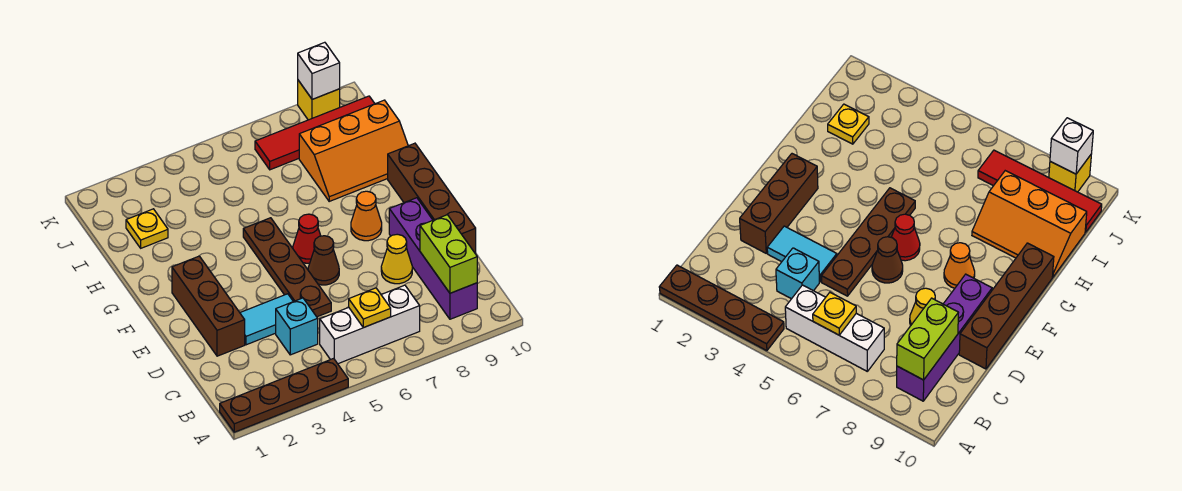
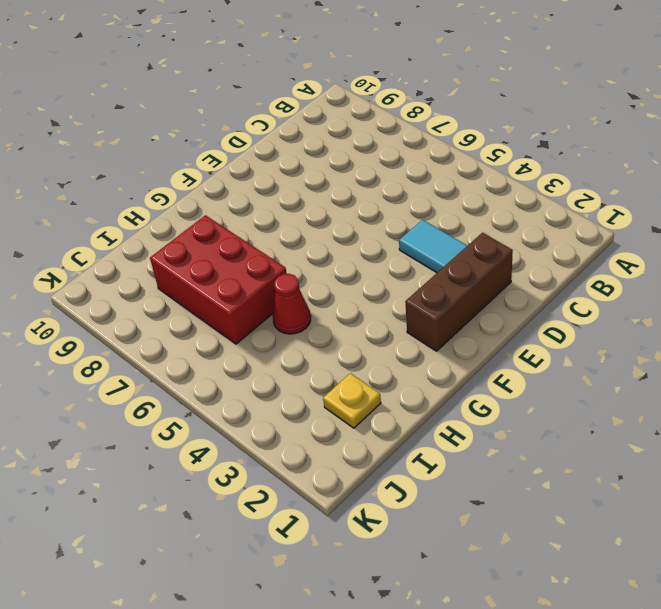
red cone H5 level 1 -> red cone F6 level 1
red brick H6:I8 level 1 -> orange slope H8:I10 level 1 top I
none -> brown plate A1:A4 level 1
none -> white brick B5:B7 level 1
none -> purple brick B9:E9 level 1

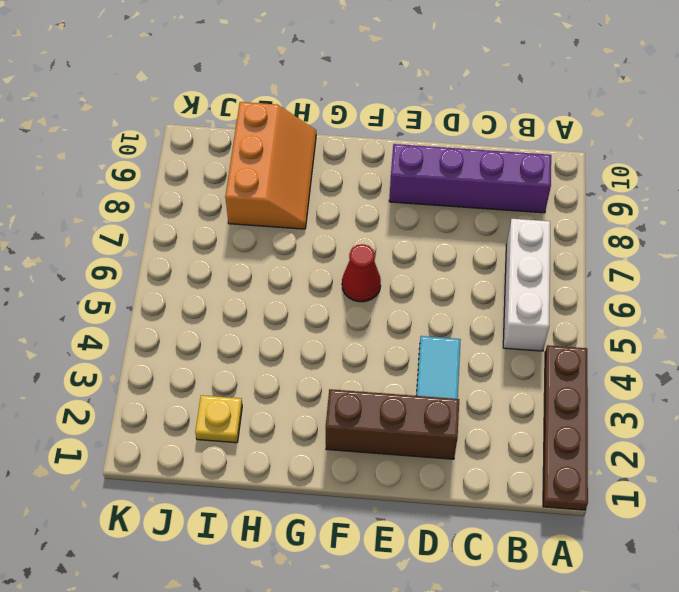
none -> cyan brick C4 level 1
none -> brown plate D5:G5 level 1
none -> yellow cone D8 level 1

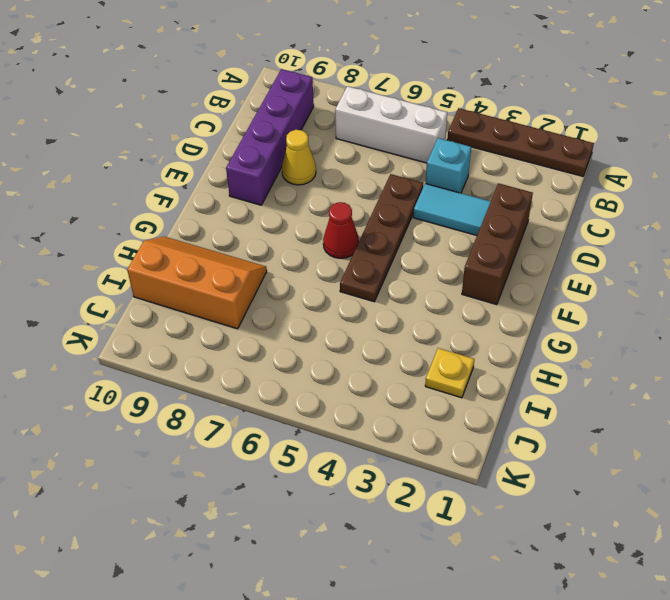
none -> brown brick D10:G10 level 1
none -> brown cone E6 level 1
none -> orange cone F8 level 1

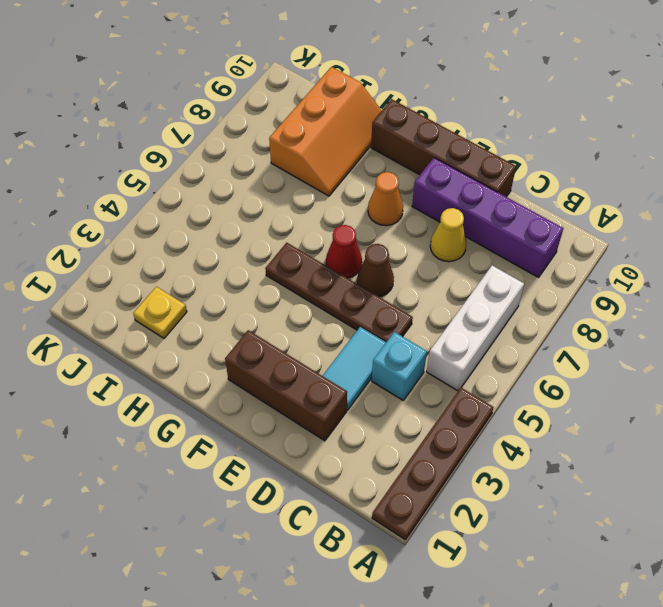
none -> red tile J7:J10 level 1
none -> yellow brick K9 level 1
none -> yellow plate B6 level 2

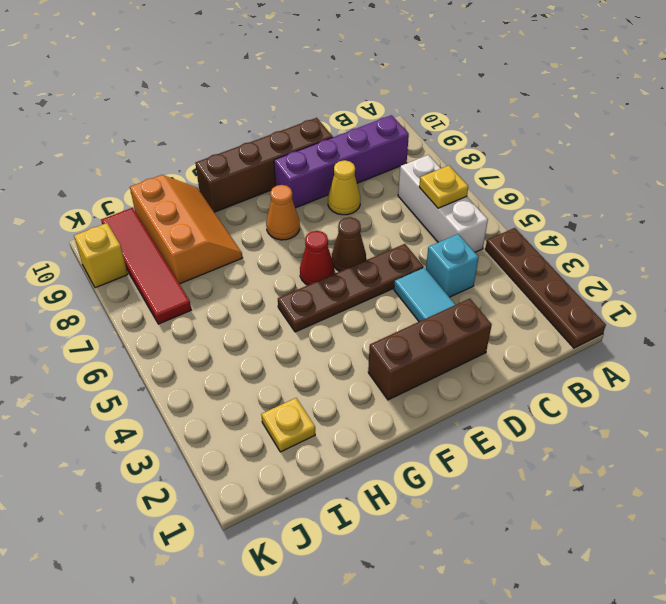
none -> lime brick B9:C9 level 2
none -> white brick K9 level 2

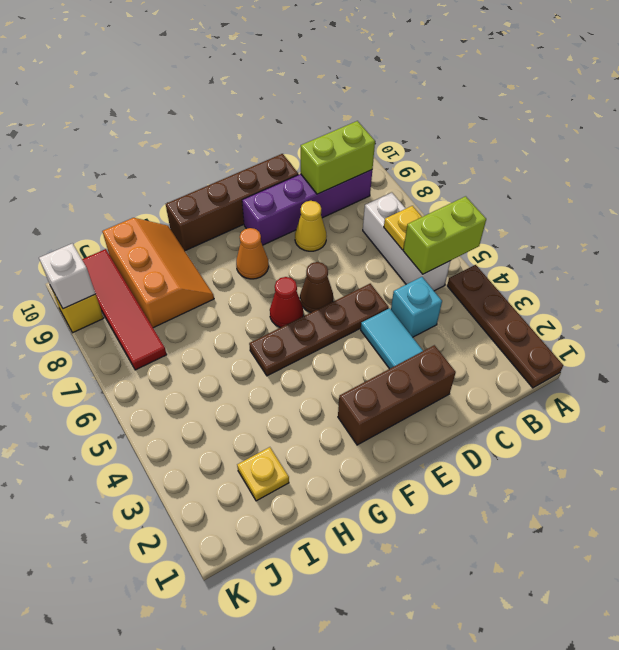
lime brick A5:B5 level 2 -> none

